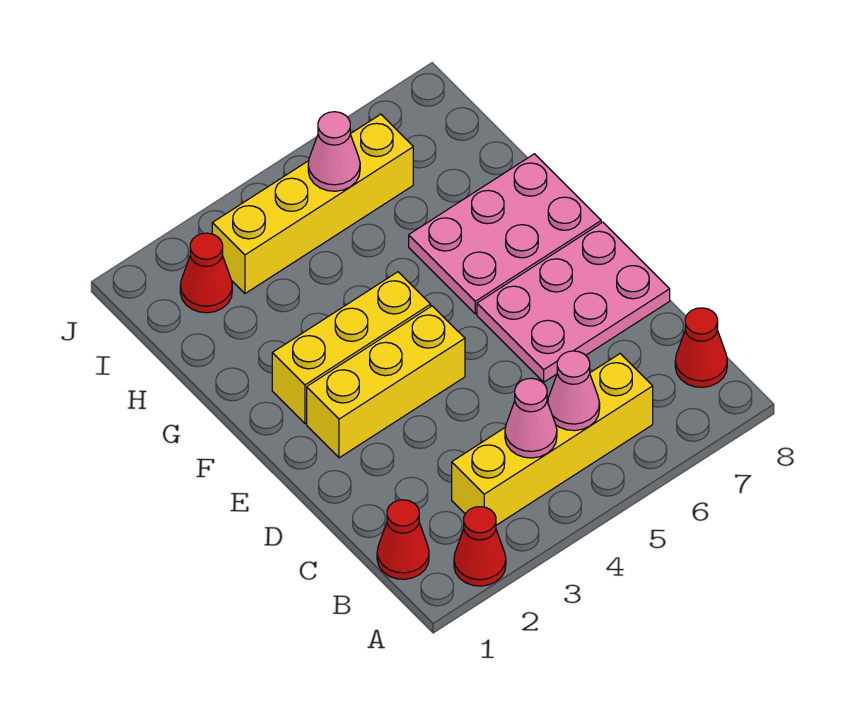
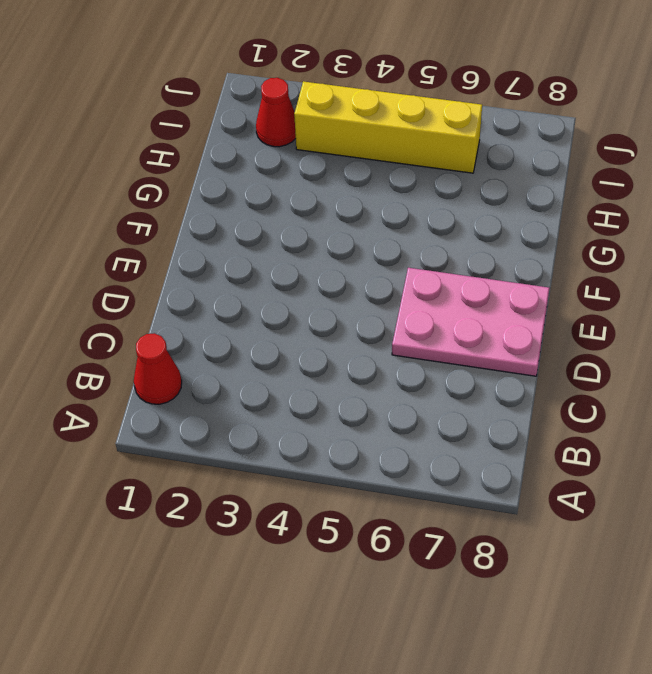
none -> red cone A2 level 1
none -> yellow brick B3:B6 level 1
none -> red cone B8 level 1

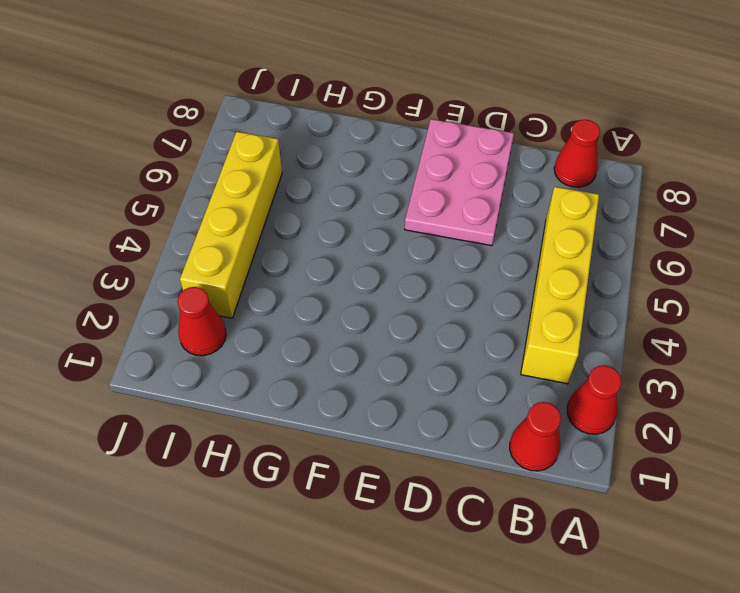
none -> yellow brick E2:E4 level 1
none -> yellow brick F2:F4 level 1
none -> pink plate F6:G8 level 1

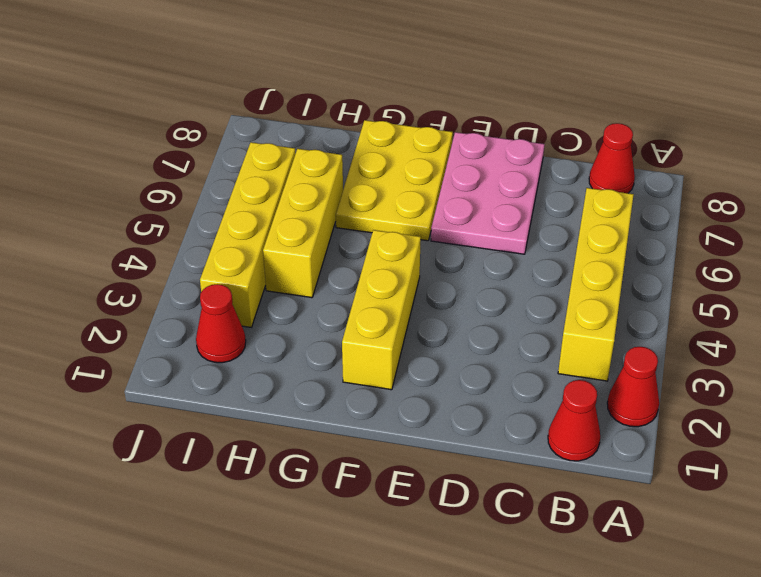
yellow plate F6:G8 level 1 -> pink plate F6:G8 level 1
yellow brick H4:H6 level 1 -> yellow brick E2:E4 level 1
none -> pink cone B4 level 2
none -> pink cone B5 level 2
none -> pink cone I5 level 2

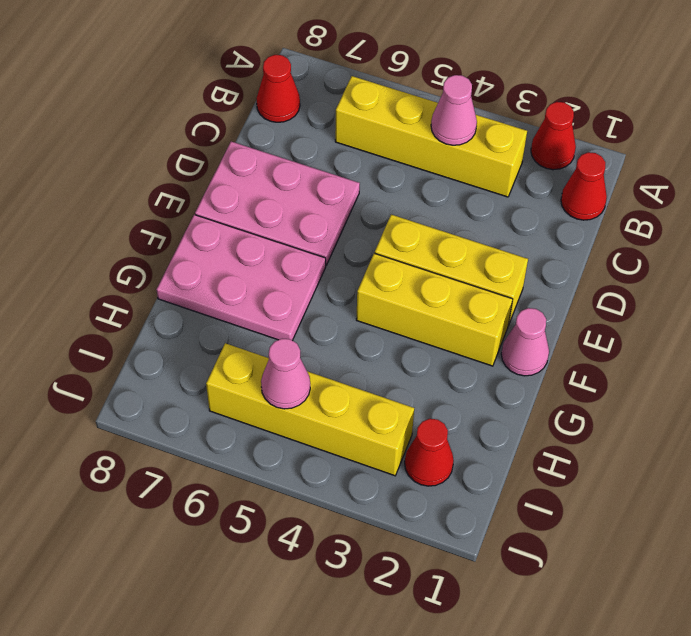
pink cone F1 level 1 -> pink cone B5 level 2

